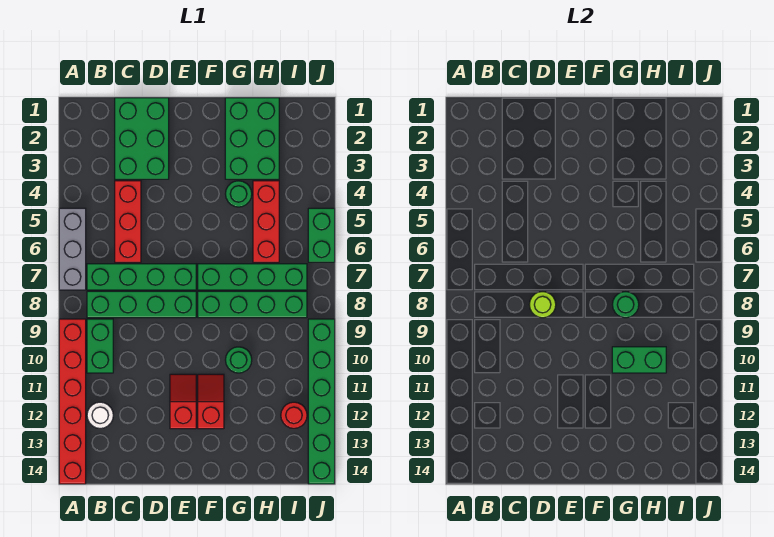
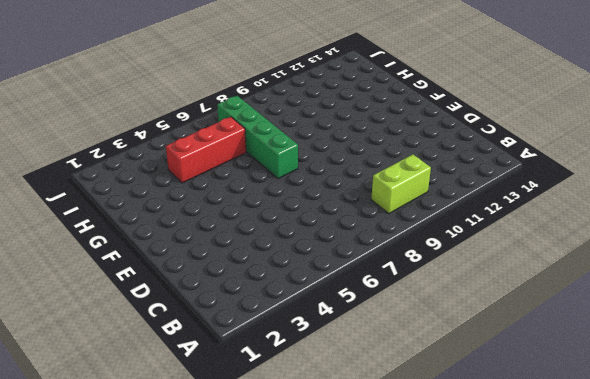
lime brick B9:B10 level 1 -> green brick B9:B10 level 1
none -> grey brick A5:A7 level 1
none -> red brick A9:A14 level 1
none -> green brick B7:E7 level 1

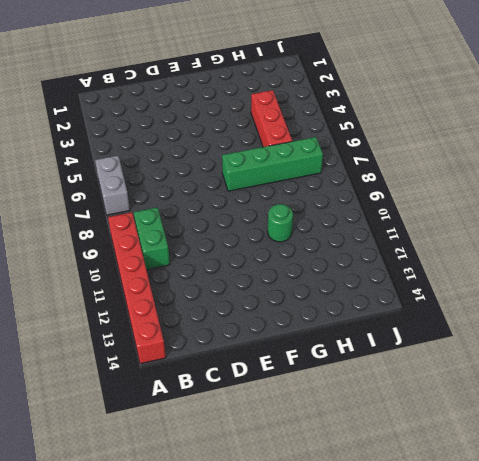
grey brick A6:A7 level 1 -> grey brick A5:A7 level 1
none -> green brick B7:E7 level 1
none -> green brick B8:E8 level 1
none -> white round brick B12 level 1

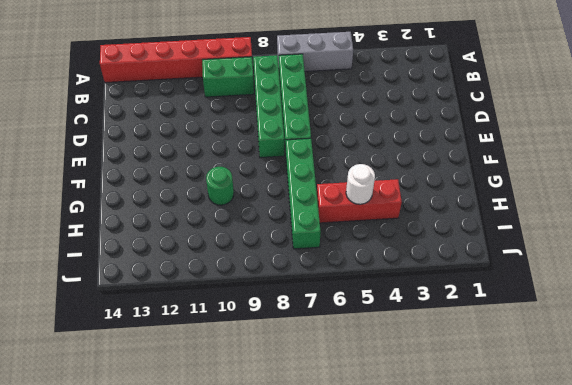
white round brick H5 level 2 -> white round brick B12 level 1
none -> green brick C1:D3 level 1
none -> red brick C4:C6 level 1
none -> red slope E11:E12 level 1 top 12

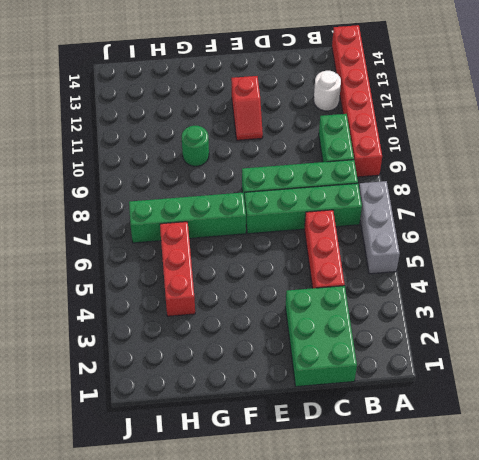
none -> green brick F8:I8 level 1
none -> red slope F11:F12 level 1 top 12
none -> green brick G1:H3 level 1

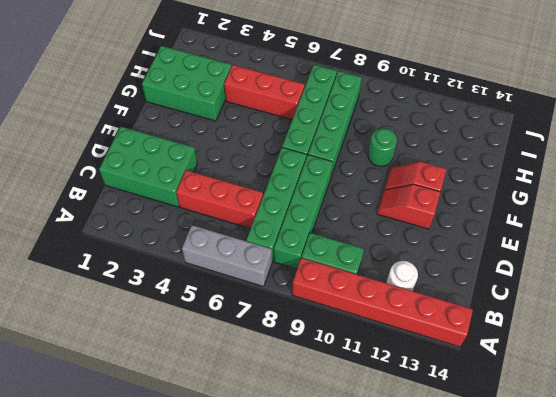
none -> green round brick G4 level 1
none -> red round brick I12 level 1
none -> green brick J5:J6 level 1

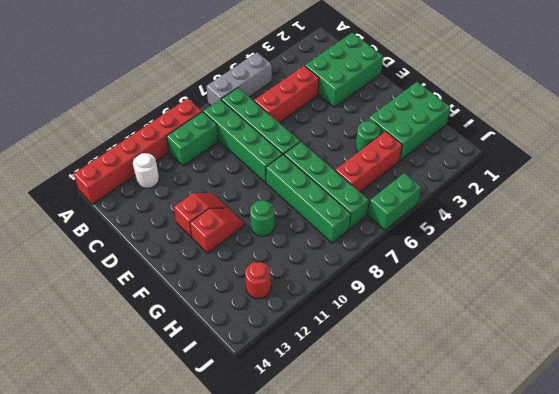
none -> green brick J9:J14 level 1
none -> lime round brick D8 level 2
none -> green round brick G8 level 2

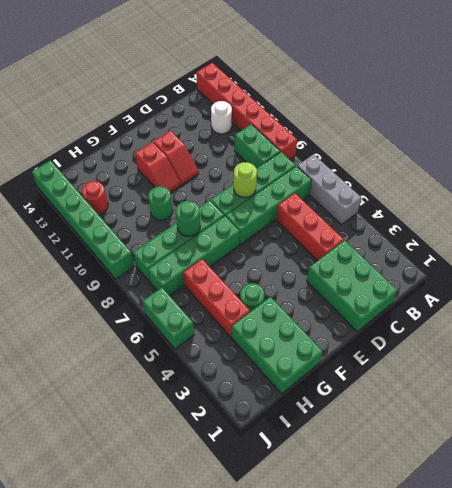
none -> green brick G10:H10 level 2

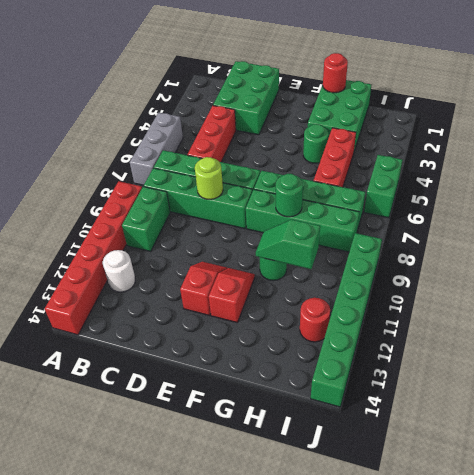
red round brick G1 level 2 -> none
green slope G10:H10 level 2 top H -> green brick G10:H10 level 2

